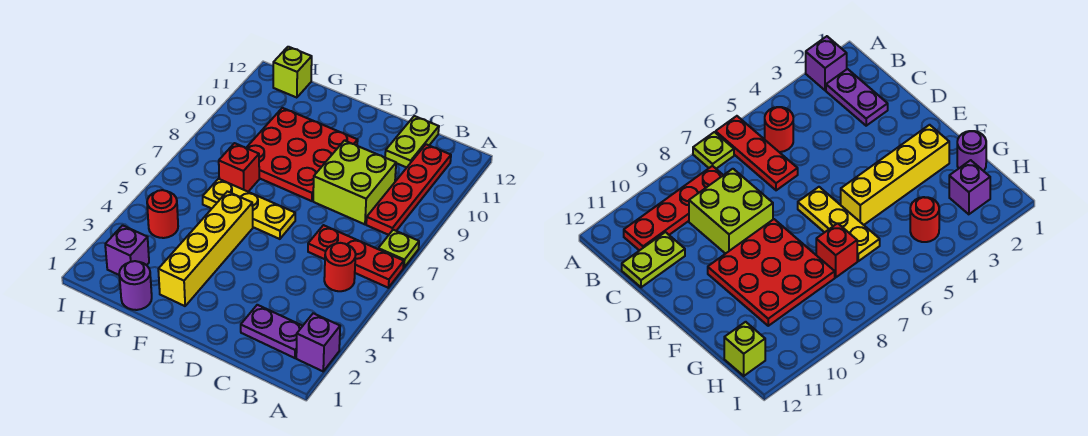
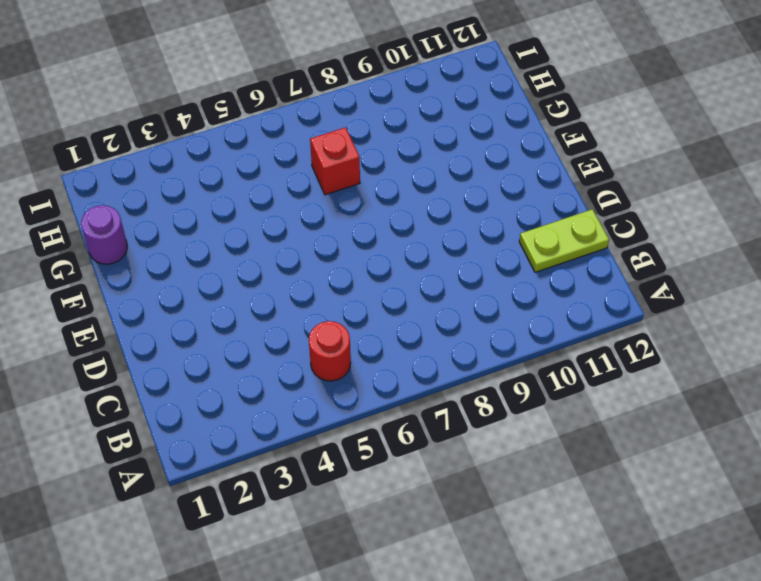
none -> purple brick A2 level 1
none -> red plate A6:C6 level 1
none -> lime plate A7 level 1

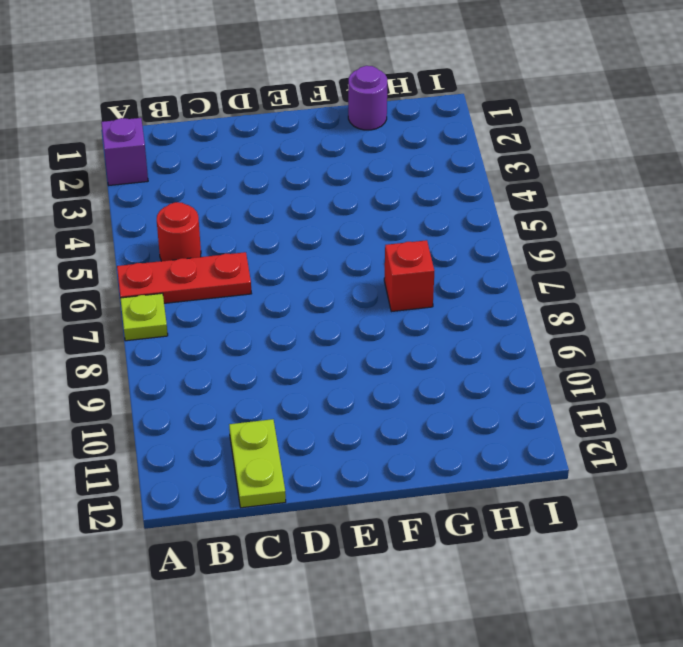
none -> purple plate B2:C2 level 1
none -> red plate B8:B11 level 1
none -> lime brick C8:D9 level 1

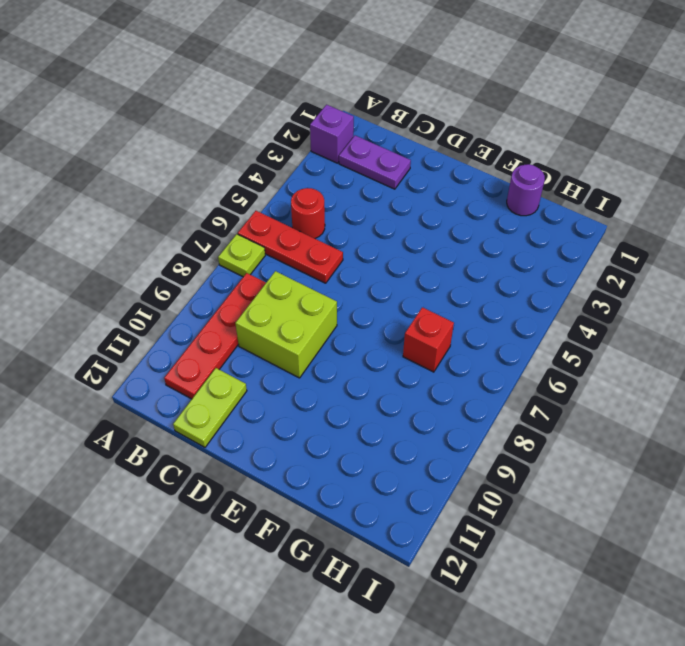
none -> yellow plate E6:G6 level 1
none -> red plate E8:G10 level 1
none -> yellow brick F2:F5 level 1

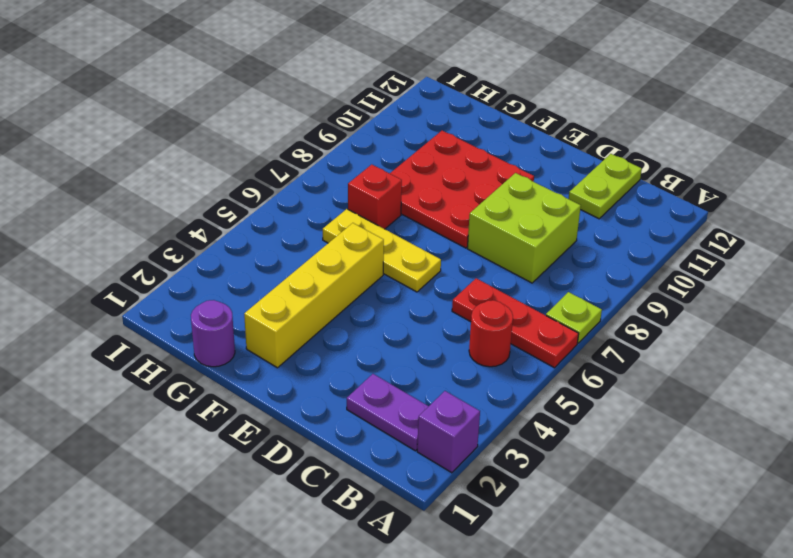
none -> red plate B8:B11 level 1
none -> purple brick H2 level 1
none -> red round brick H4 level 1

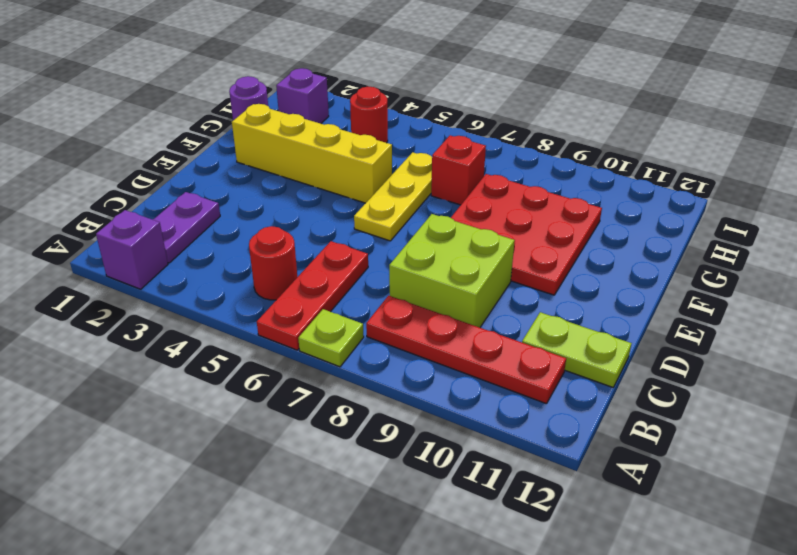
none -> lime brick H12 level 1

